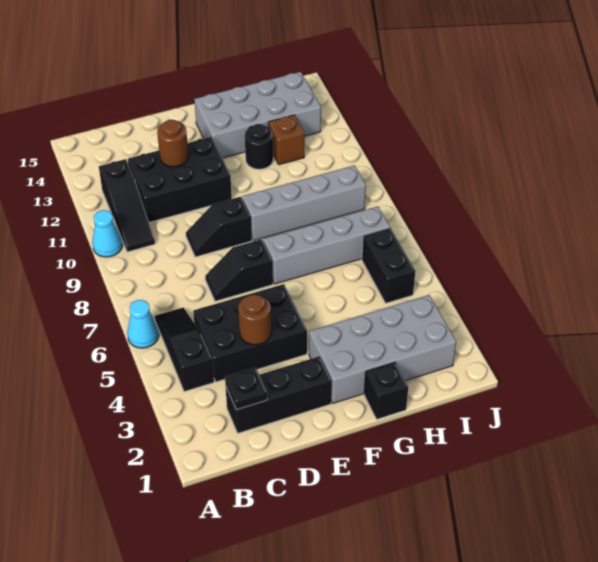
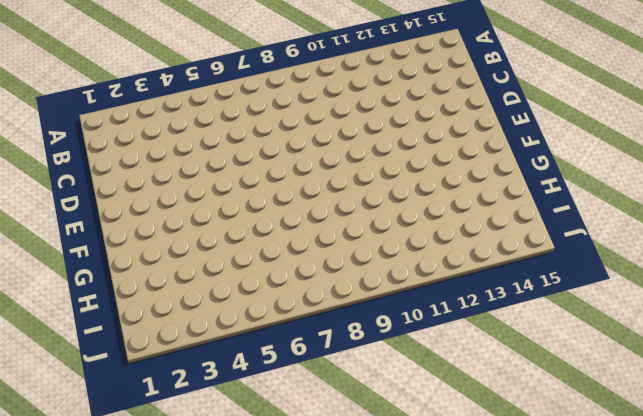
none -> cyan cone A6 level 1
none -> cyan cone A10 level 1
none -> black slope B4:B6 level 1 top 4

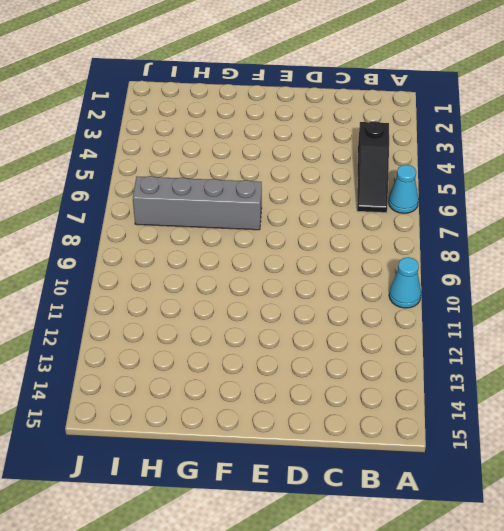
none -> black slope B10:B12 level 1 top 12
none -> black brick C2:E2 level 1
none -> black brick C4:E5 level 1

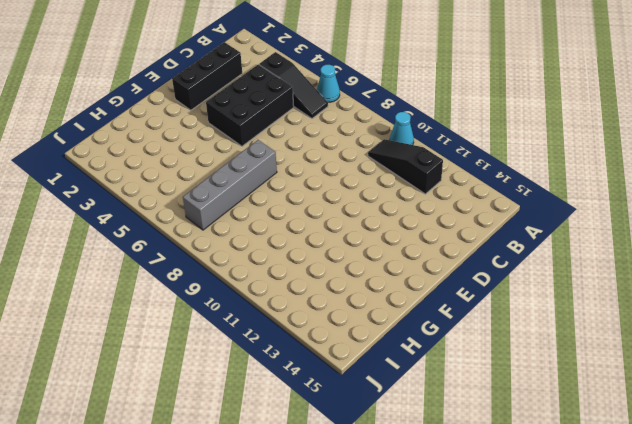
none -> black brick C11:E12 level 1
none -> black slope D7:E7 level 1 top E
none -> black slope D9:E9 level 1 top E

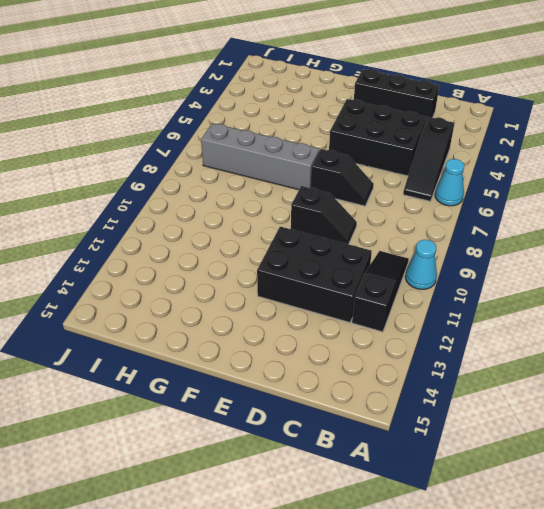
none -> grey brick F2:I3 level 1
none -> grey brick F9:I9 level 1
none -> grey brick F13:I14 level 1

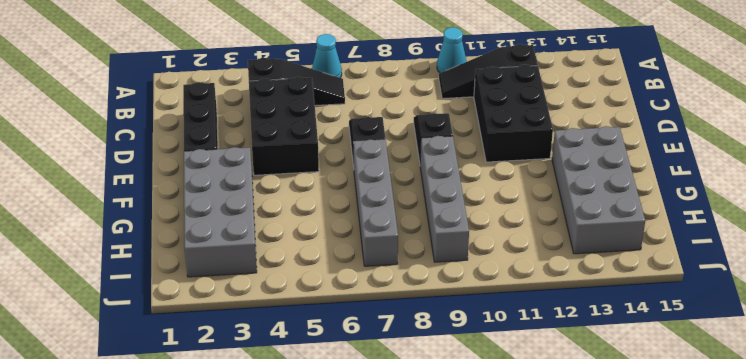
none -> black brick G1 level 1
none -> black round brick G12 level 1
none -> brown brick H12 level 1

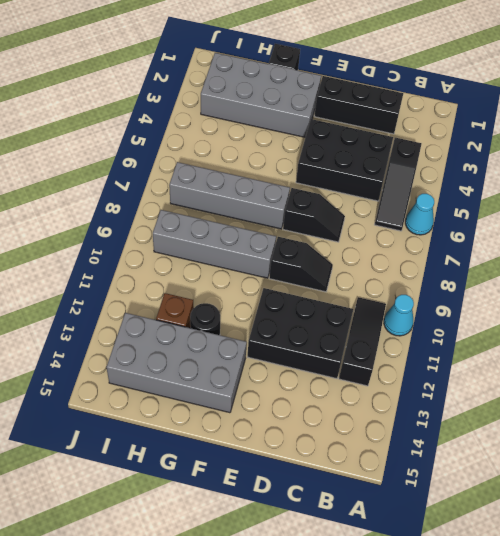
none -> black brick I5:I6 level 1
none -> black plate C2 level 2
none -> brown round brick D4 level 2

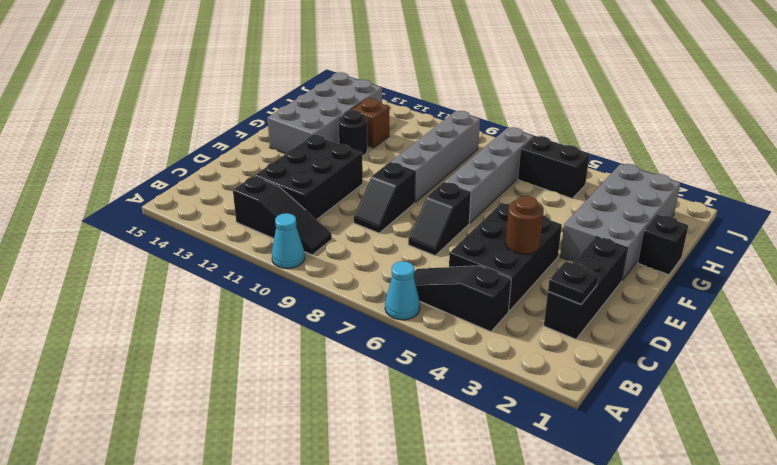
none -> brown round brick D12 level 2

